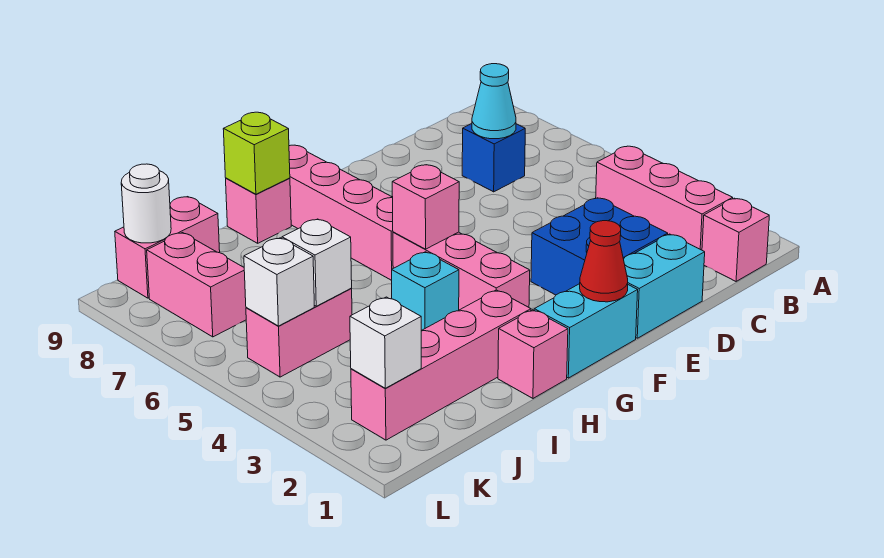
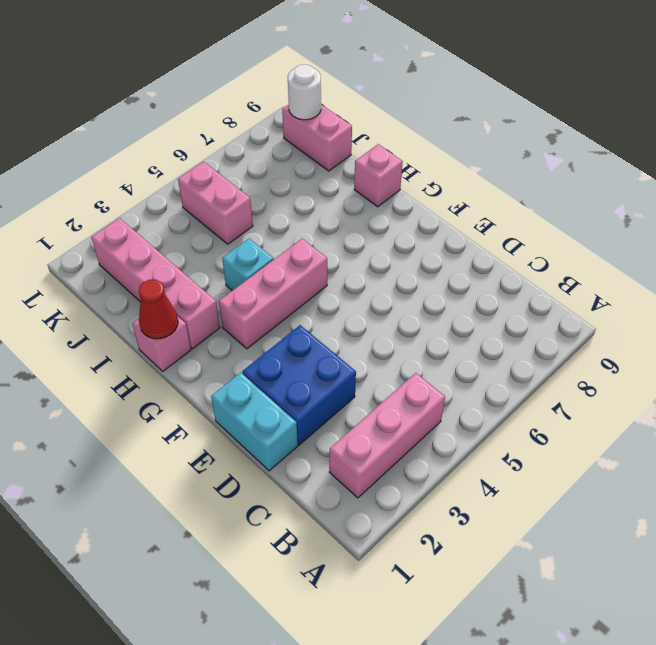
red cone H1 level 2 -> red cone F1 level 2
none -> pink brick B1 level 1
none -> blue brick C7 level 1
none -> cyan brick F1:G1 level 1

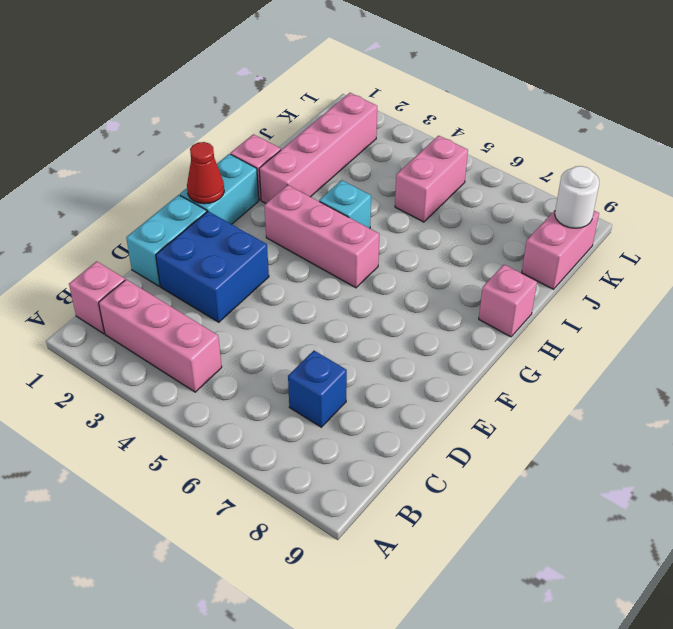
none -> pink brick G6:G9 level 1
none -> pink brick K7:K8 level 1
none -> cyan cone C7 level 2

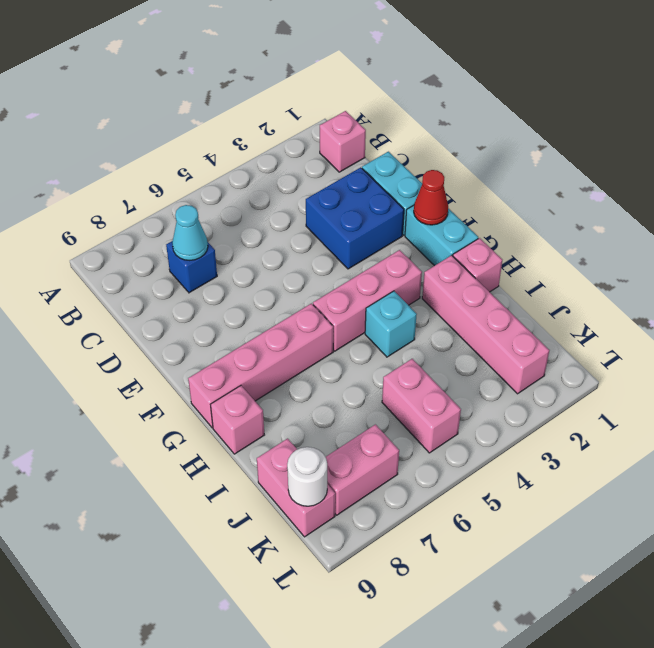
none -> pink brick B2:B4 level 1
none -> pink brick G5 level 2
none -> lime brick H9 level 2

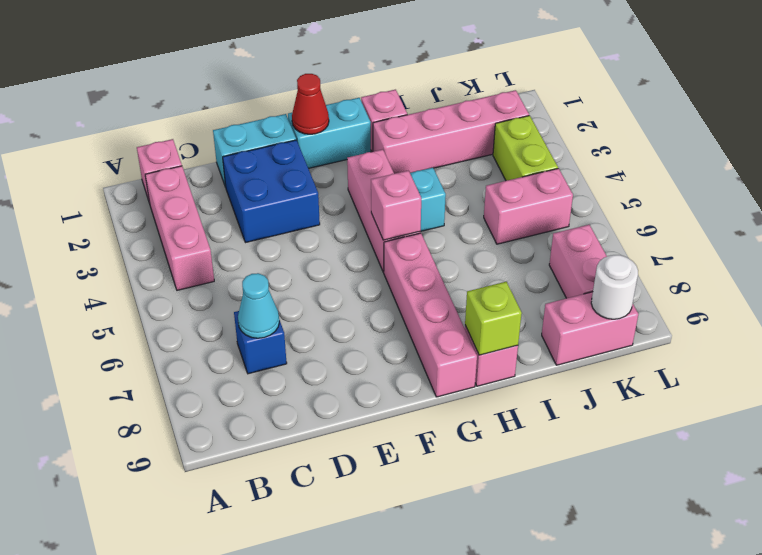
lime brick K3:K4 level 1 -> none
none -> white brick J5 level 2
none -> white brick K2 level 2
none -> white brick K5 level 2

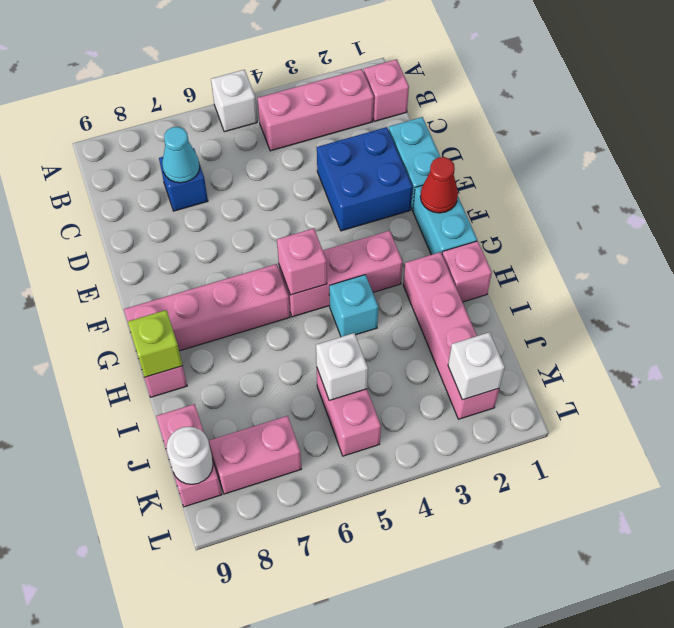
white brick A5 level 1 -> white brick K5 level 2

